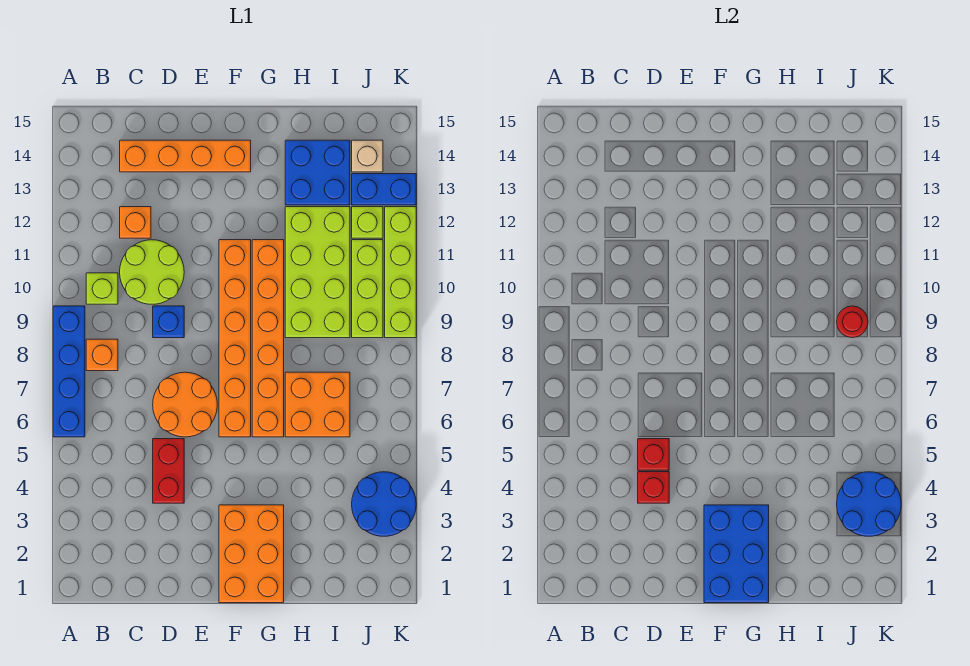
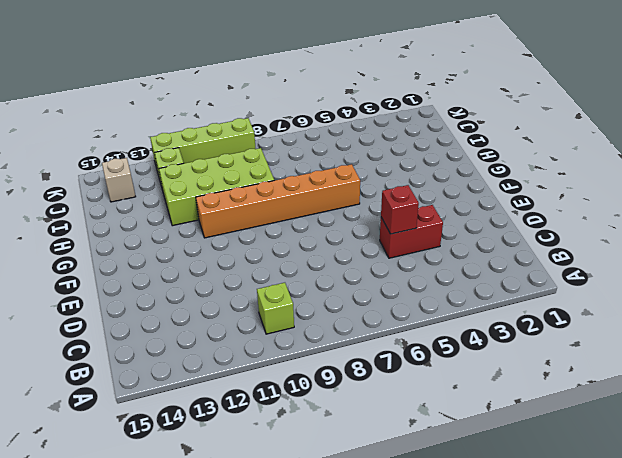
none -> blue brick A6:A9 level 1
none -> orange brick B8 level 1
none -> lime round brick C10:D11 level 1

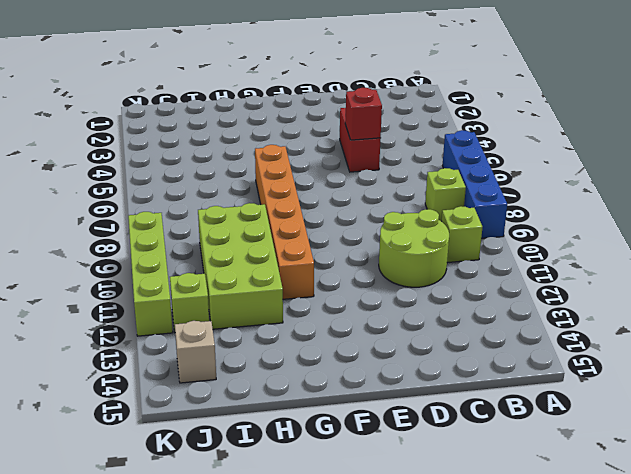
lime brick B8 level 1 -> orange brick B8 level 1
none -> orange brick C12 level 1
none -> orange brick C14:F14 level 1
none -> orange round brick D6:E7 level 1

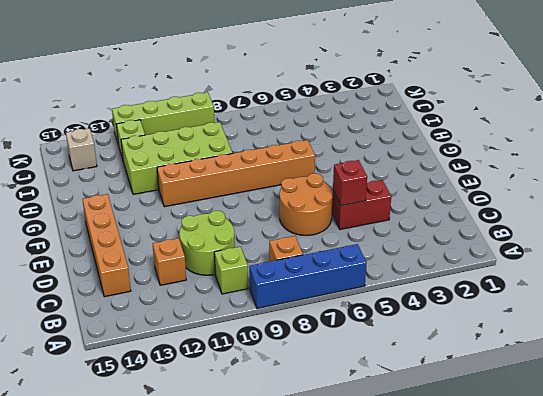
none -> blue brick D9 level 1
none -> orange brick F1:G3 level 1
none -> orange brick F6:F11 level 1

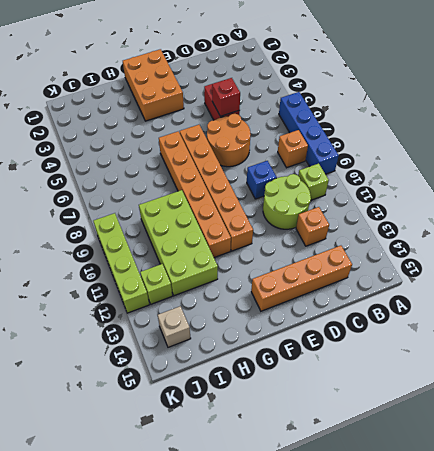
none -> orange brick H6:I7 level 1
none -> blue brick H13:I14 level 1
none -> blue round brick J3:K4 level 1

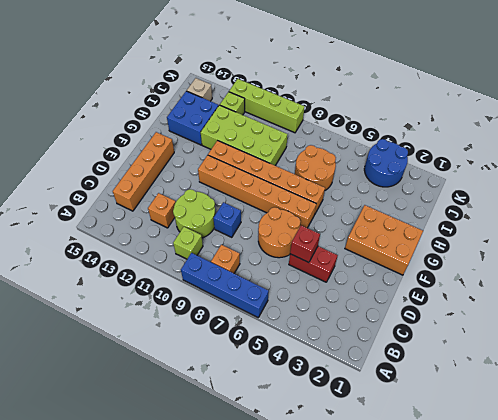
orange round brick H6:I7 level 1 -> orange brick H6:I7 level 1
none -> lime brick J9:J11 level 1
none -> blue brick J13:K13 level 1
none -> red brick D4 level 2

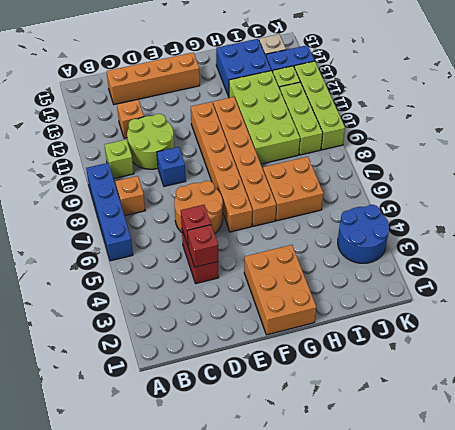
none -> blue brick F1:G3 level 2
none -> blue round brick J3:K4 level 2
none -> red round brick J9 level 2

